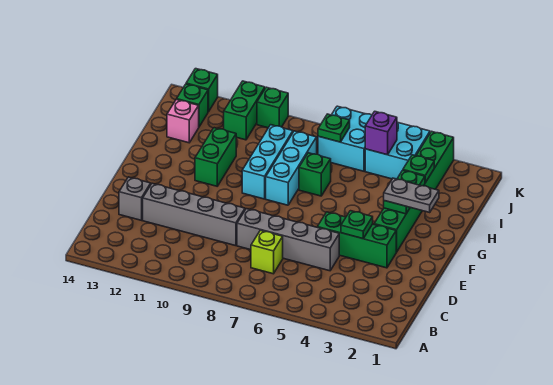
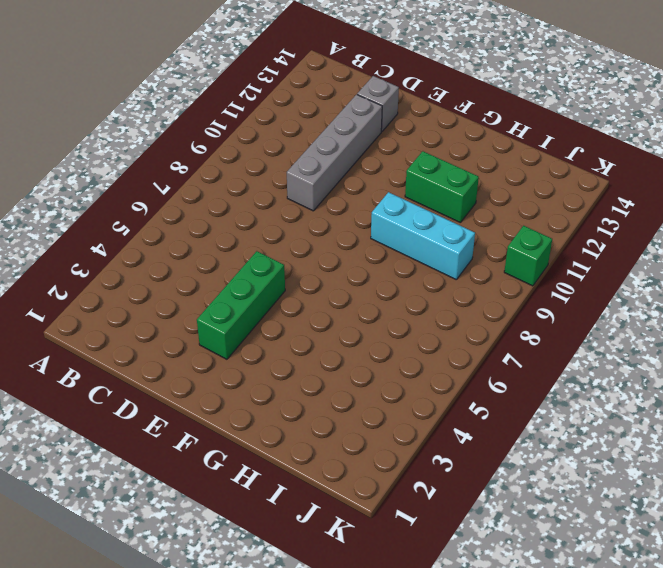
none -> lime brick C7 level 1
none -> grey brick D5:D8 level 1
none -> green brick F3:K3 level 1

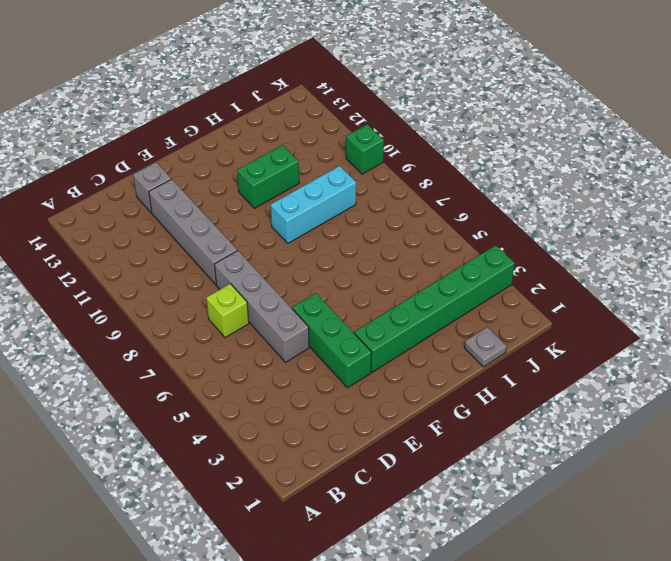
grey plate I1 level 1 -> none
none -> cyan brick G8:I8 level 1
none -> green brick H7 level 1
none -> pink brick I13 level 1

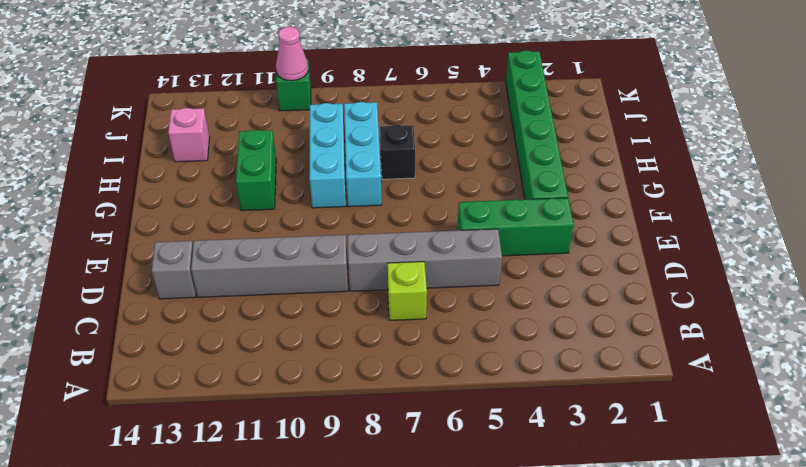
black brick H7 level 1 -> green brick H7 level 1
pink cone K10 level 2 -> none
none -> cyan brick J4:K5 level 1
none -> cyan brick J6:K7 level 1
none -> green brick J11:K11 level 1

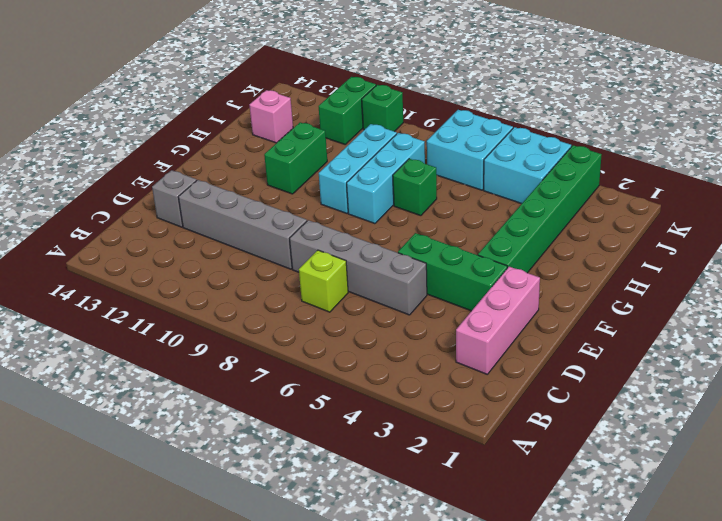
pink brick C2:E2 level 1 -> none
none -> green brick J13 level 1
none -> green brick K13 level 1
none -> green plate E4 level 2

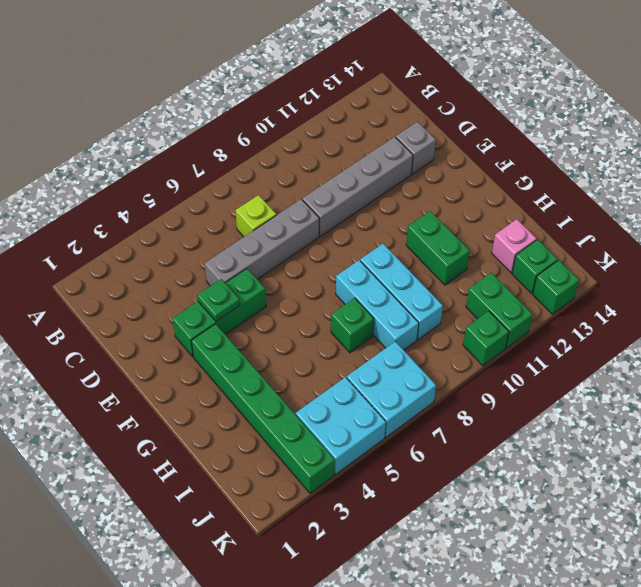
none -> green plate G3:H3 level 2
none -> green plate I3 level 2
none -> purple brick J5 level 2

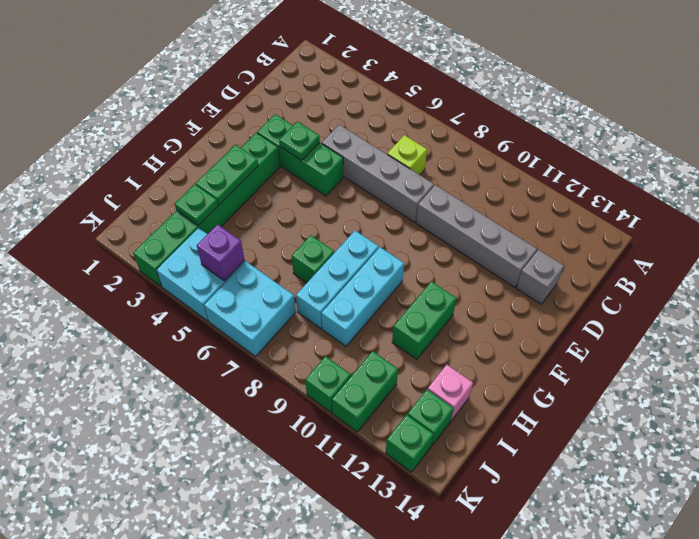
none -> green plate J7 level 2
none -> grey plate G2:G3 level 3

